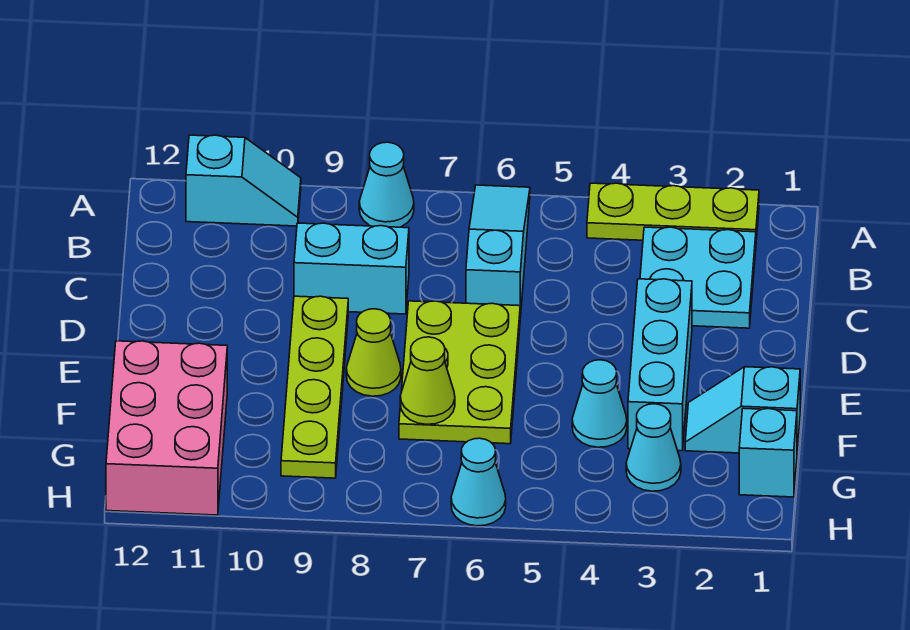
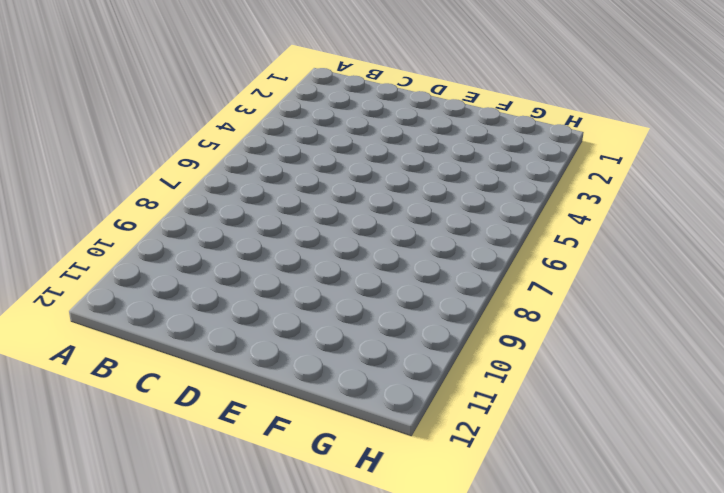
none -> lime plate A2:A4 level 1
none -> cyan slope A6:C6 level 1 top C
none -> cyan cone A8 level 1

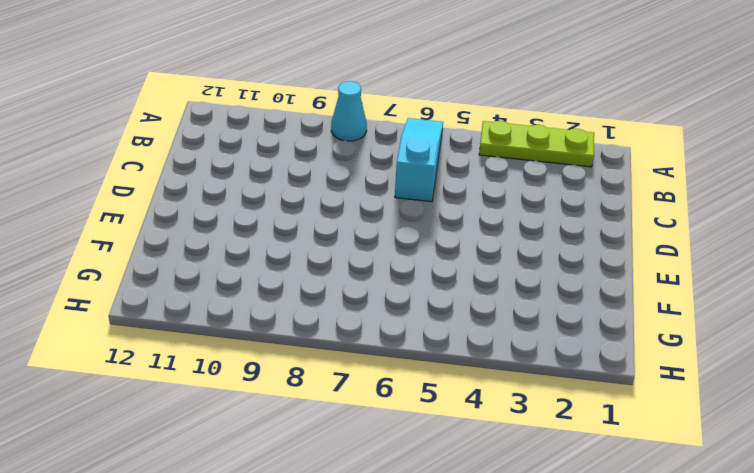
none -> cyan slope A10:A11 level 1 top 11
none -> cyan plate B2:C3 level 1
none -> cyan brick C8:C9 level 1

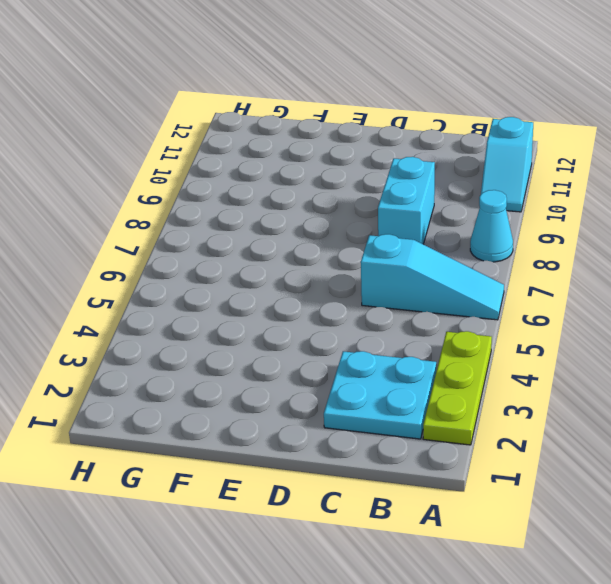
none -> cyan brick D3:F3 level 1
none -> lime plate D6:F7 level 1
none -> lime plate D9:G9 level 1

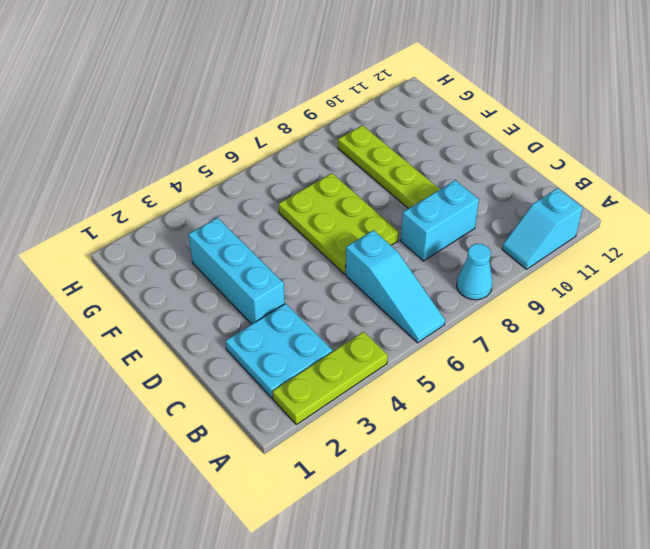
none -> lime cone E8 level 1
none -> cyan slope F1:F2 level 1 top 1
none -> cyan cone F4 level 1

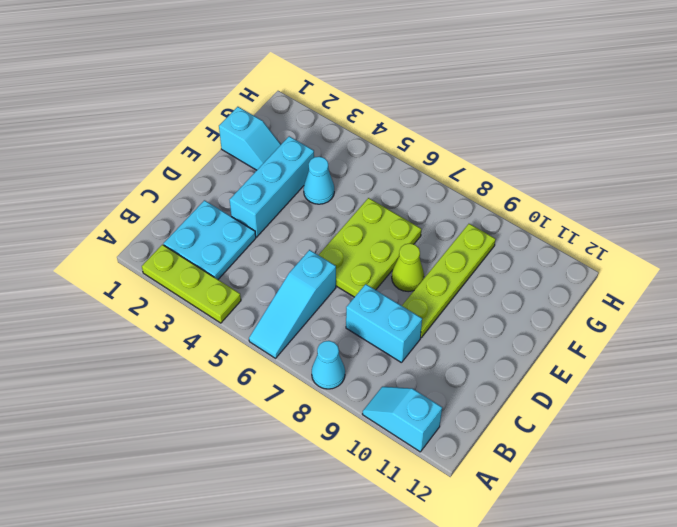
none -> pink brick F11:H12 level 1
none -> cyan brick G1 level 1
none -> cyan cone G3 level 1

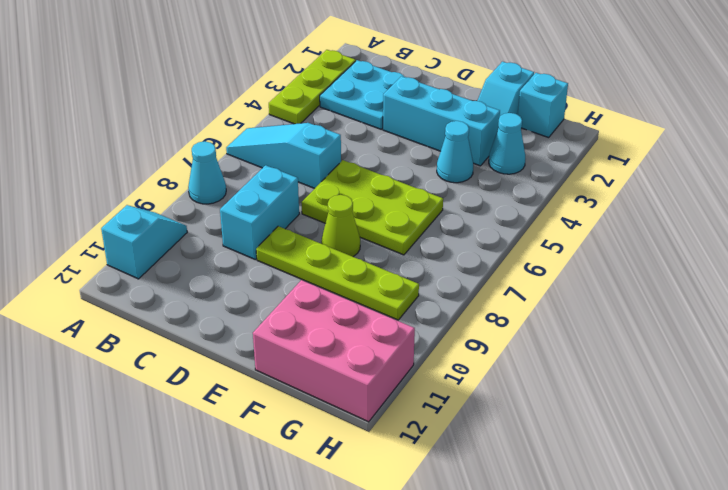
none -> cyan cone H6 level 1
none -> lime cone F7 level 2

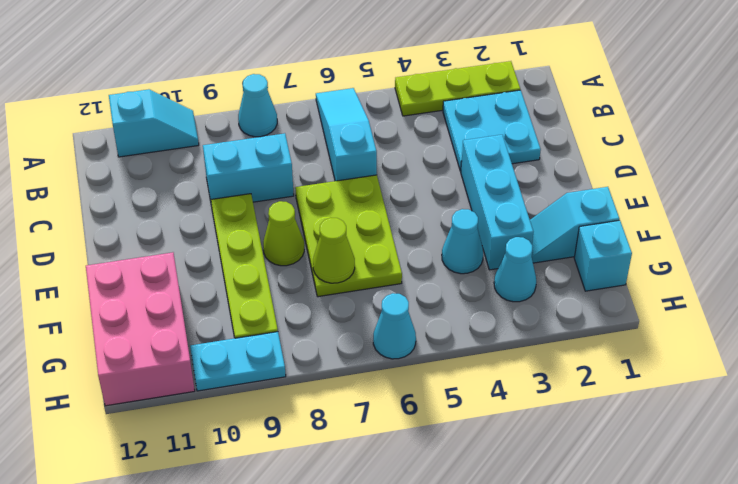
cyan plate H9:H10 level 1 -> none

